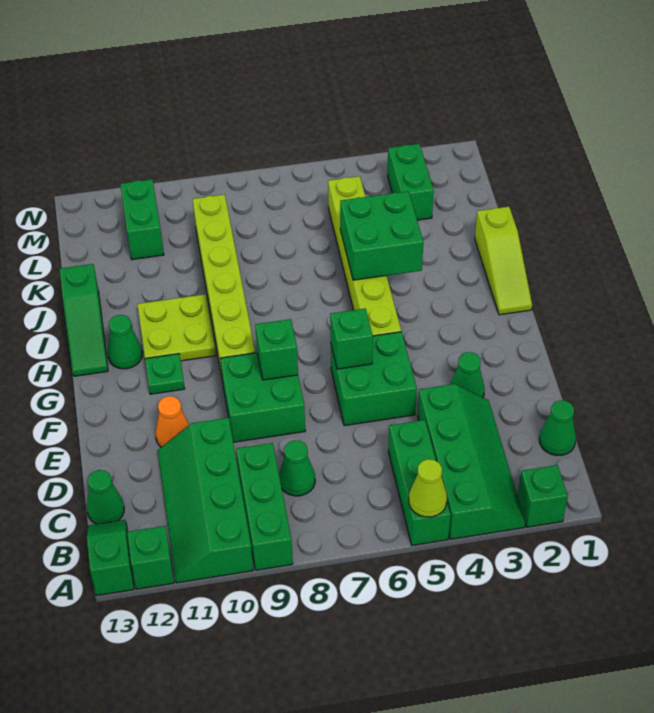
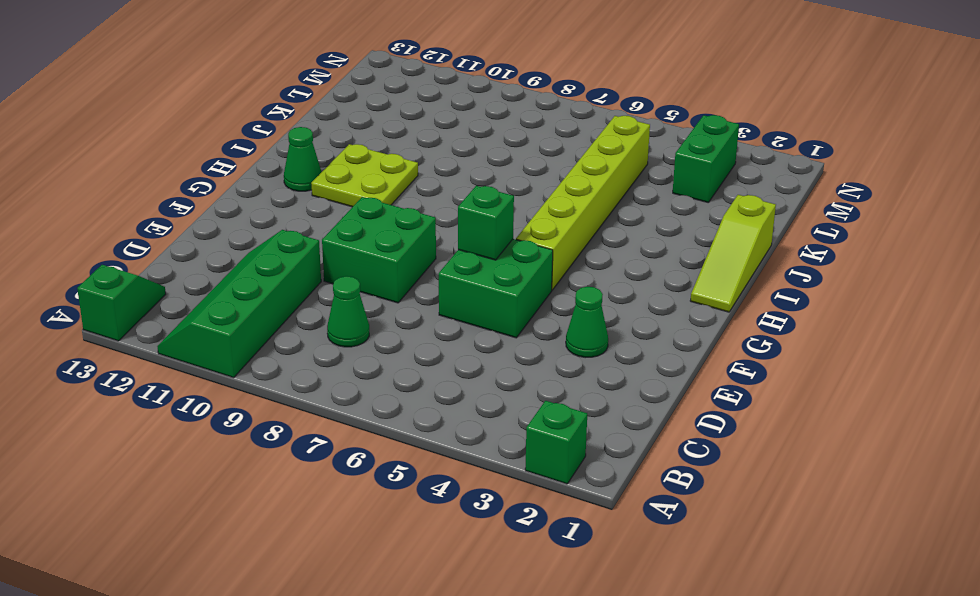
none -> green slope A3:D4 level 1 top 4
none -> green brick A5:C5 level 1
none -> green brick A9:C9 level 1

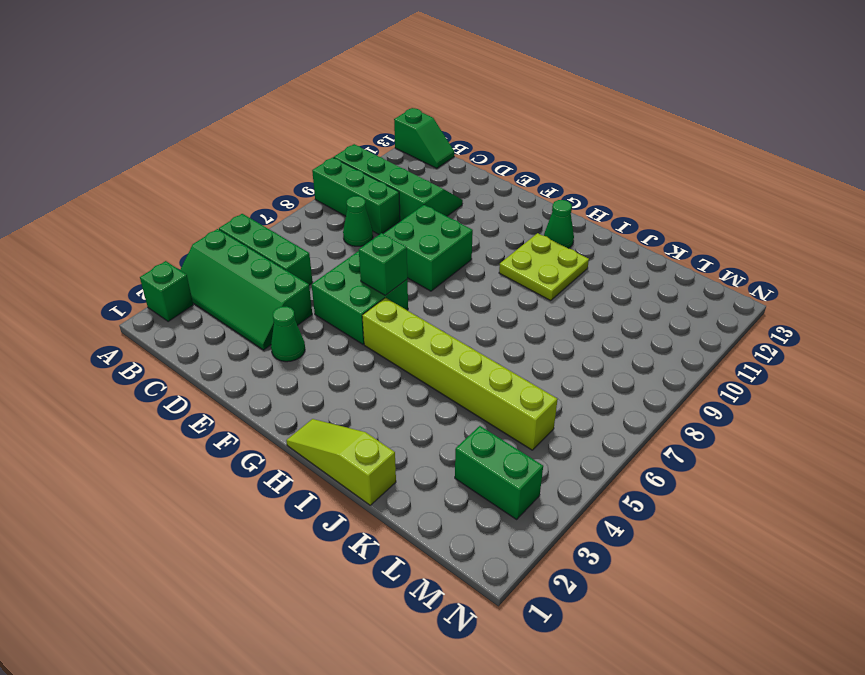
none -> green brick A12 level 1
none -> green cone C1 level 1
none -> green cone C13 level 1

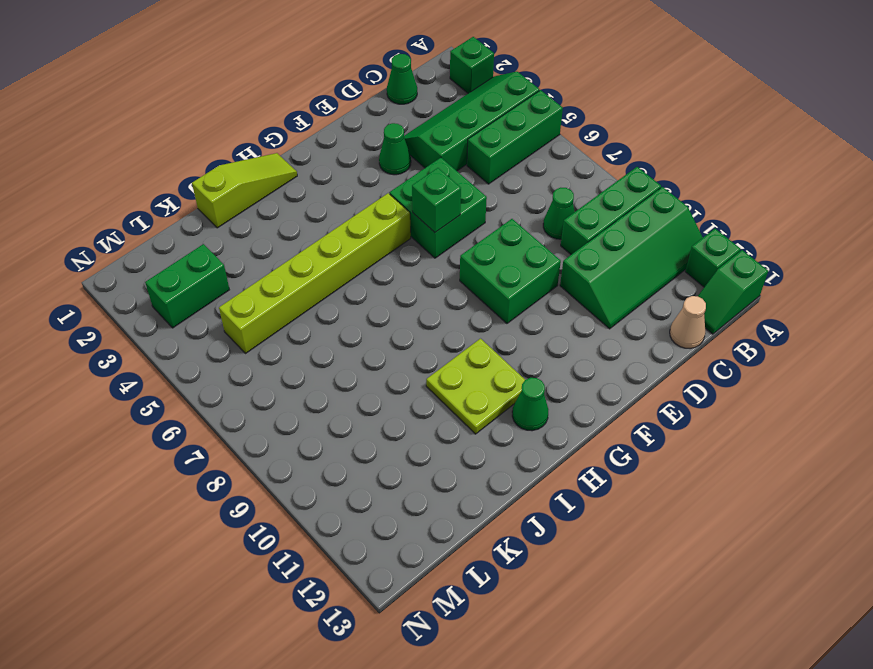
tan cone C13 level 1 -> green cone C13 level 1
none -> orange cone E11 level 1
none -> lime brick G9:L9 level 1
none -> green plate G11 level 1

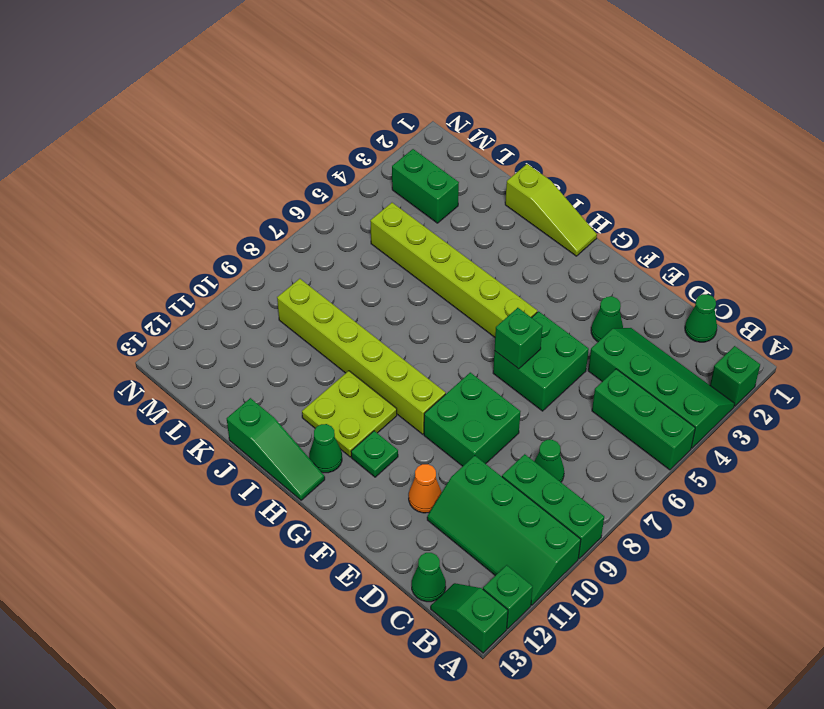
none -> green brick L11:M11 level 1
none -> lime cone A5 level 2
none -> green brick F8 level 2

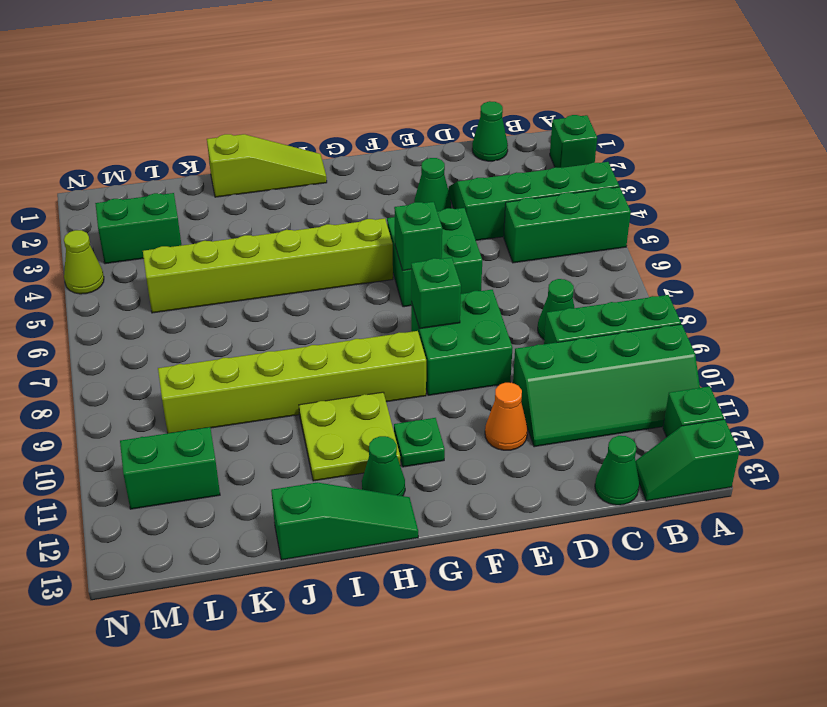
lime cone N4 level 1 -> lime cone A5 level 2
none -> green brick I4:J5 level 2

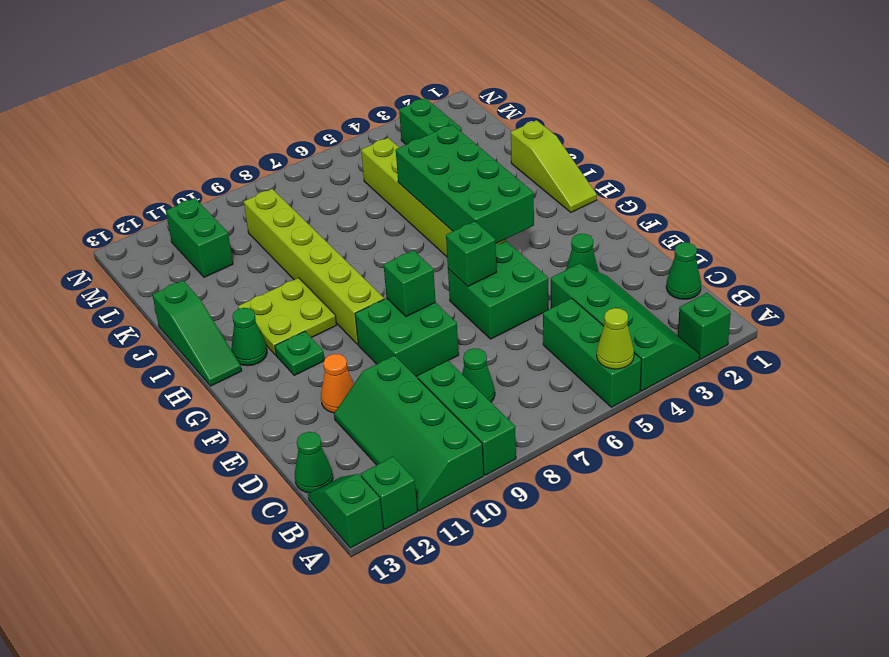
green brick G4:J5 level 2 -> green brick I4:J5 level 2

